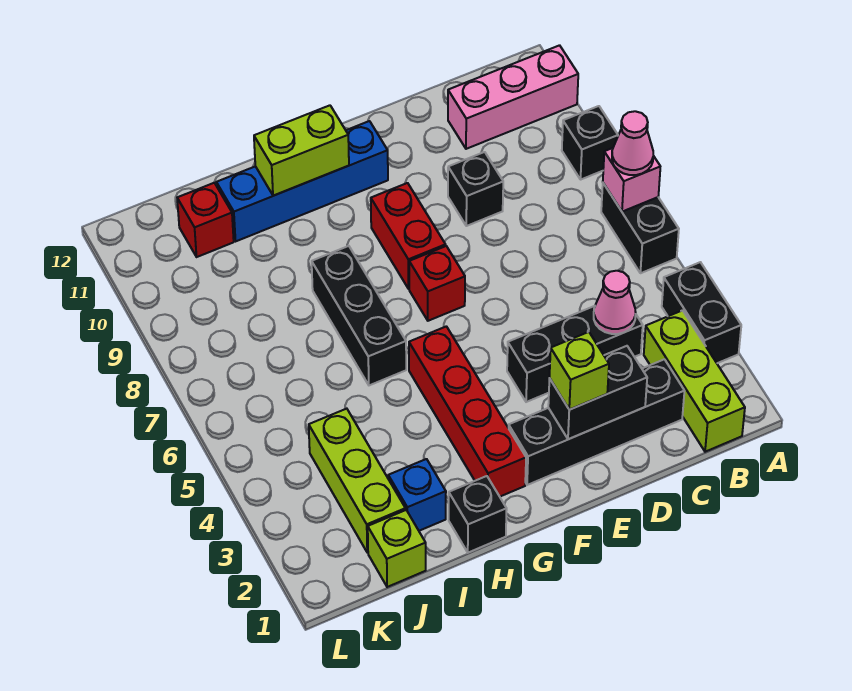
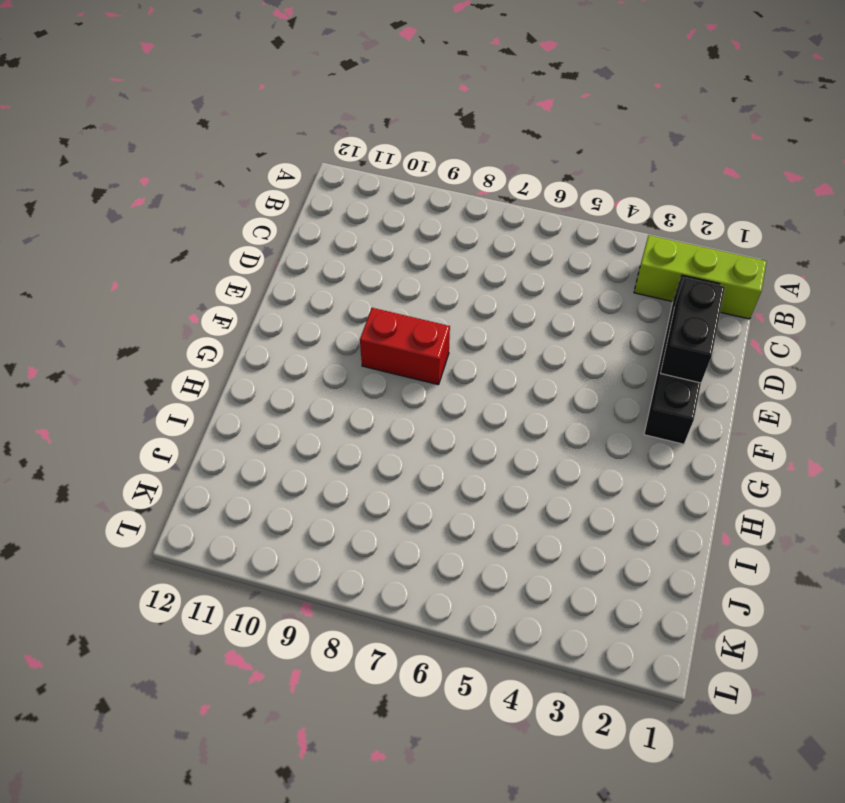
none -> black brick A3:A4 level 1
none -> black brick A6:A7 level 1
none -> black brick A9 level 1

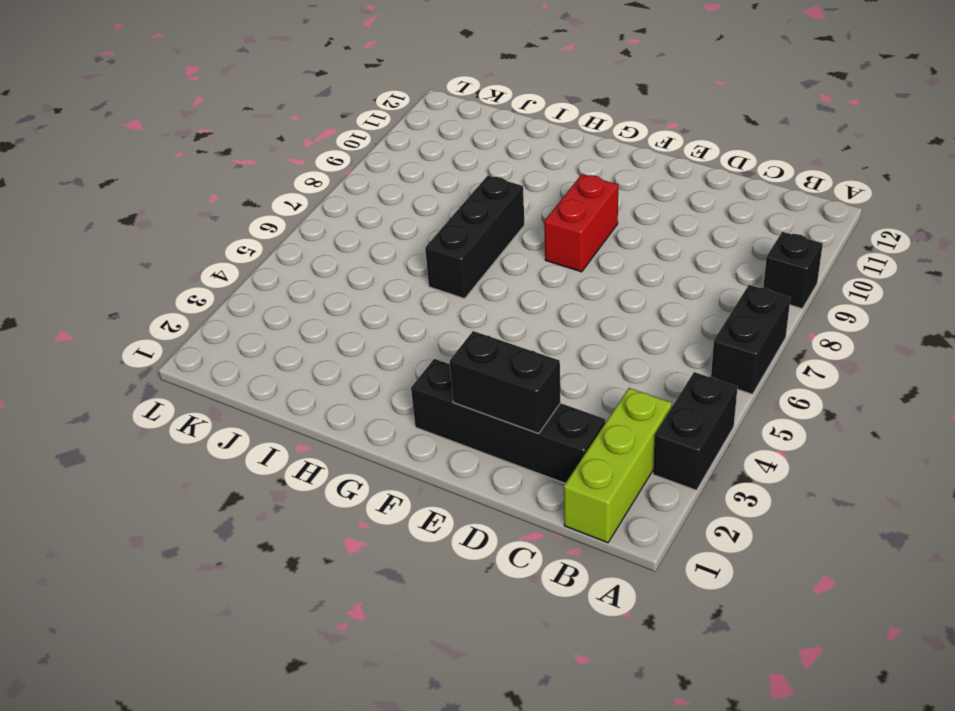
none -> pink brick A11:C11 level 1
none -> black brick C4:E4 level 1
none -> black brick D9 level 1

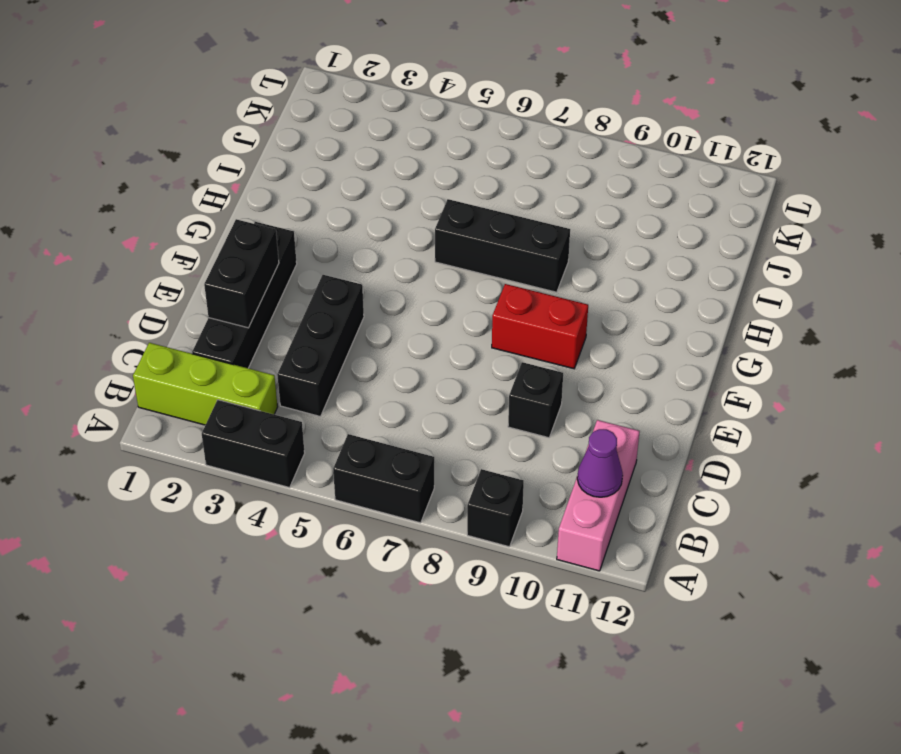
purple cone B11 level 2 -> none
none -> red brick F7 level 1
none -> blue brick F11:I11 level 1
none -> red brick G2:G5 level 1

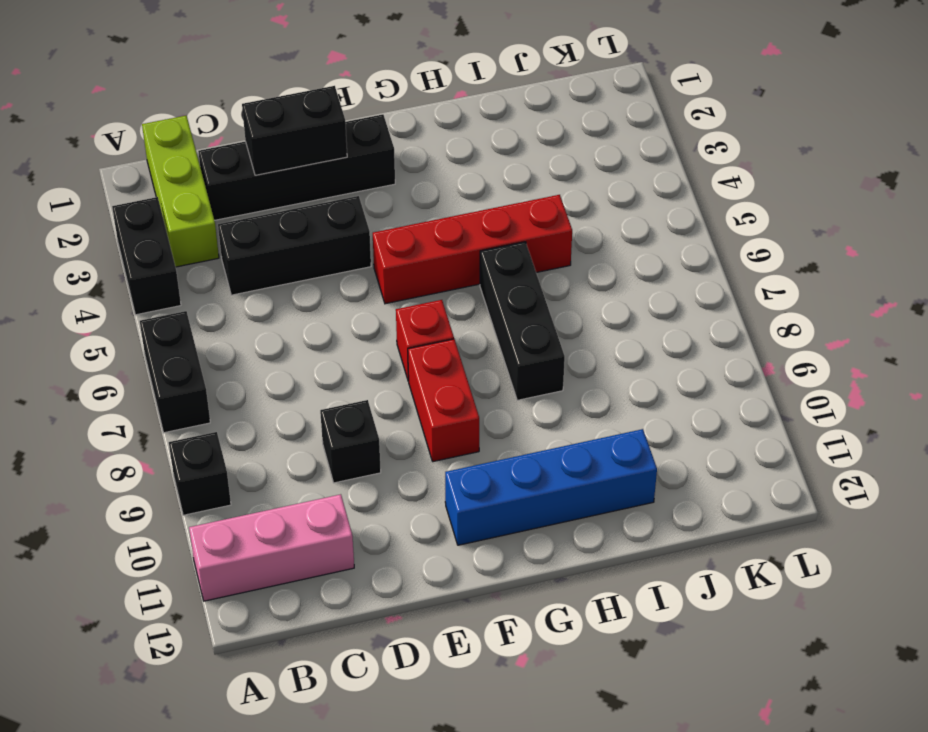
red brick F5:I5 level 1 -> red brick G2:G5 level 1
none -> black brick H1 level 1
none -> blue brick I2 level 1
none -> lime brick J1 level 1

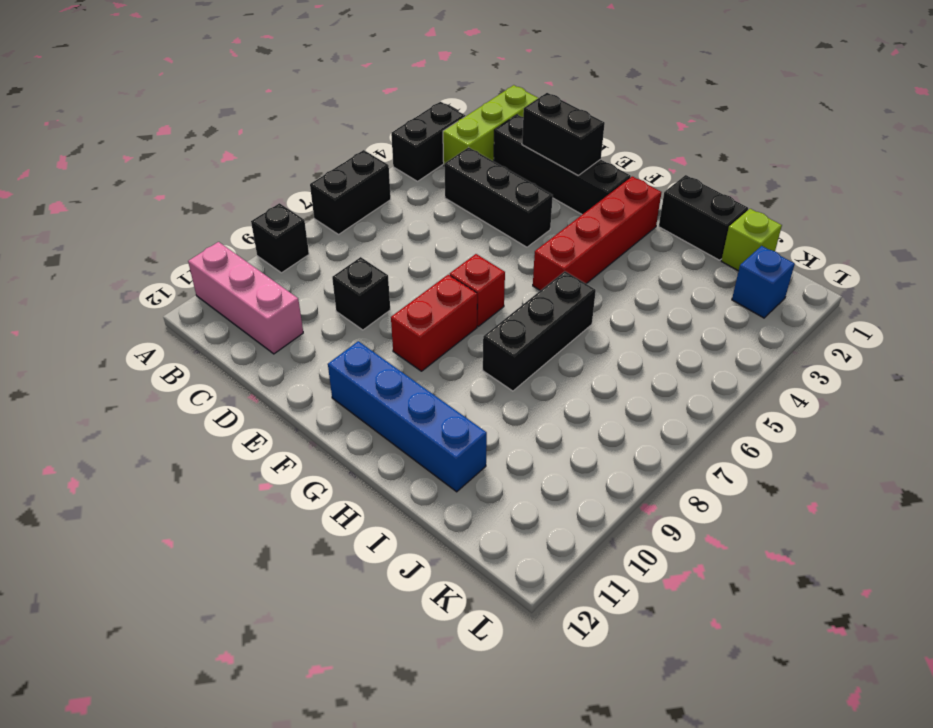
black brick H1:I1 level 1 -> black brick H1 level 1
blue brick K2 level 1 -> blue brick I2 level 1
none -> lime brick J2:J4 level 1
none -> red brick J11 level 1
none -> pink brick A7 level 2

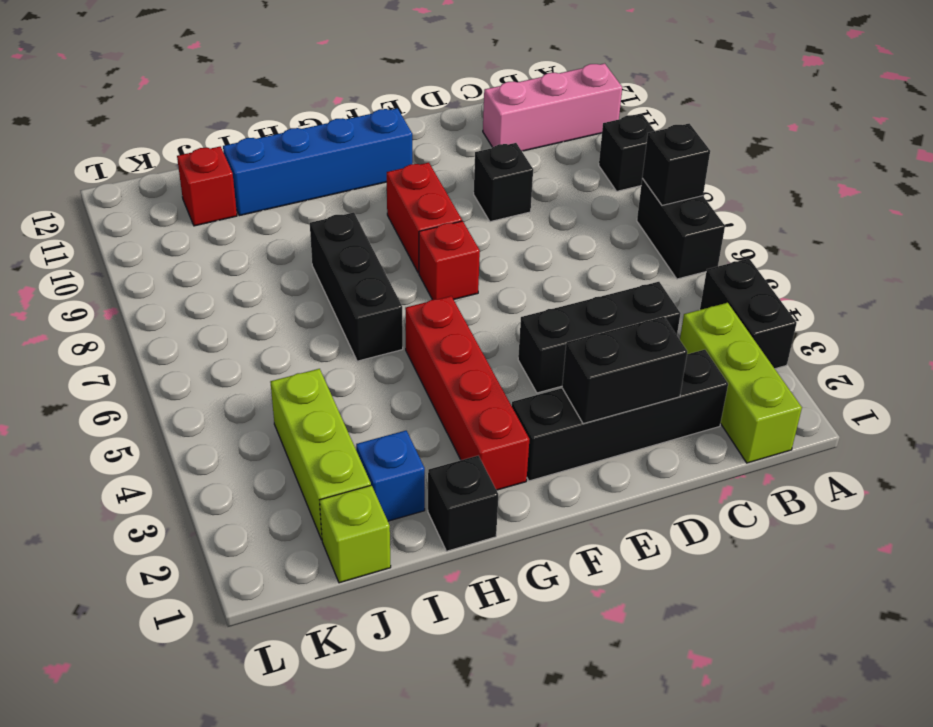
black brick A7 level 2 -> pink brick A7 level 2
none -> pink cone C4 level 2
none -> lime brick G11:H11 level 2
none -> pink cone A7 level 3

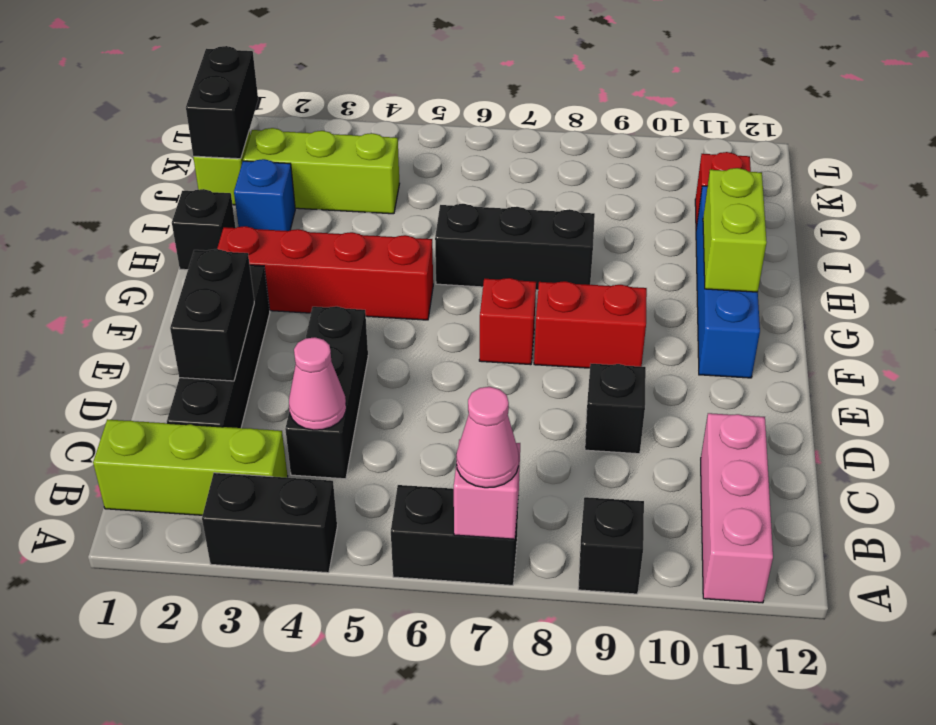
black brick J1:K1 level 2 -> none
none -> lime brick E2 level 3

